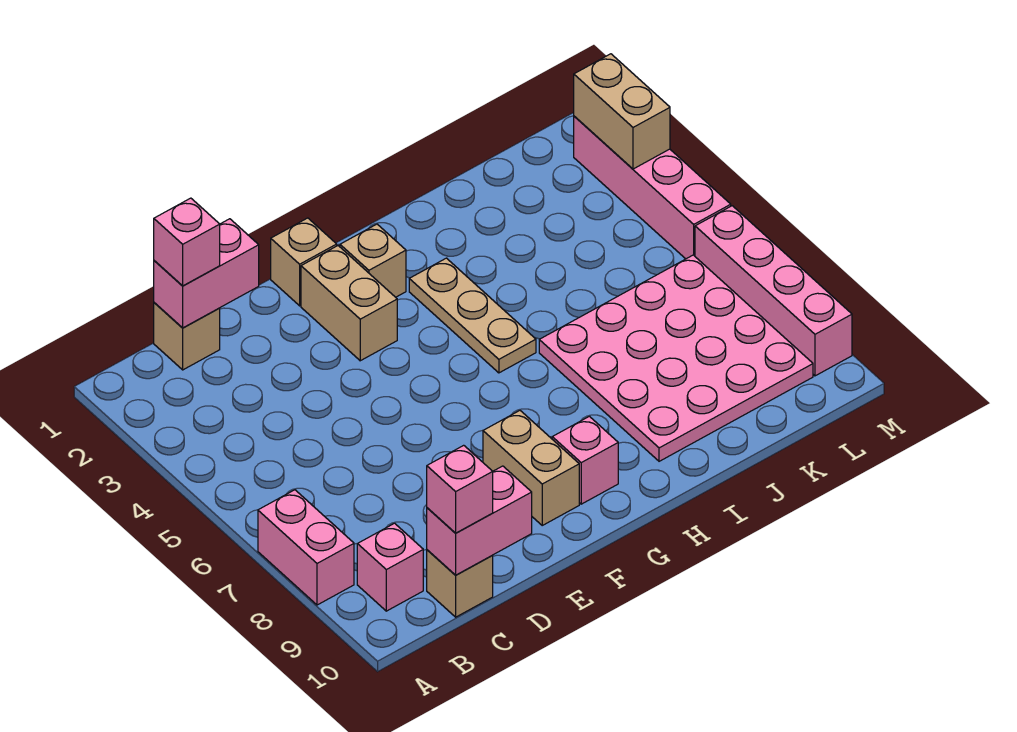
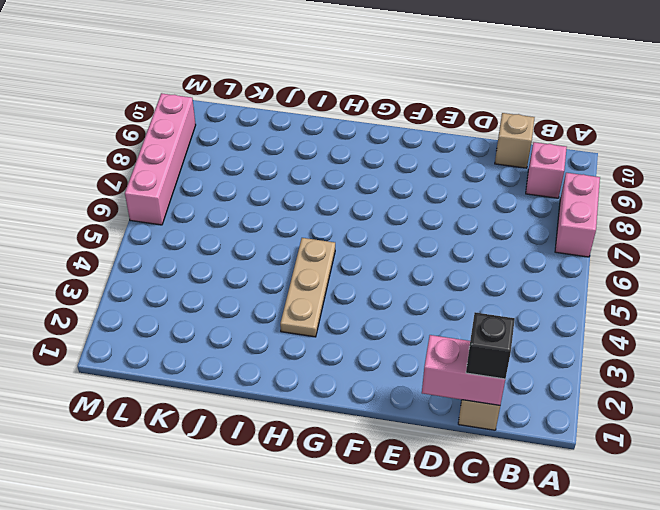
black brick C1 level 3 -> pink brick C1 level 3
none -> tan brick F1 level 1
none -> tan brick F2:F3 level 1
none -> tan brick F8:F9 level 1

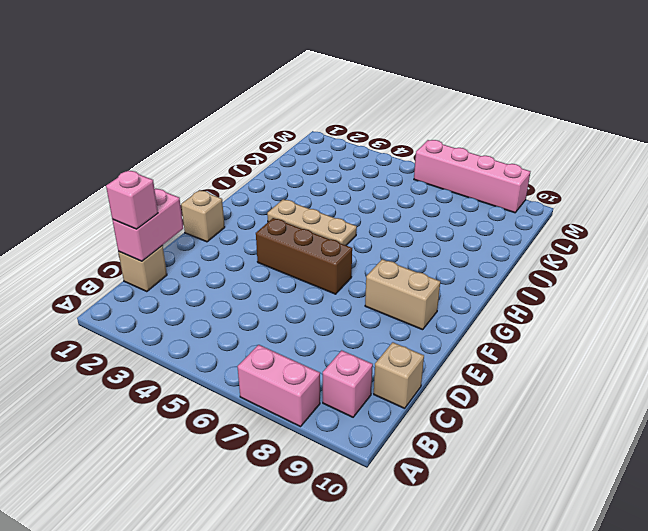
brown brick F4:F6 level 1 -> none
none -> tan brick F2:F3 level 1
none -> tan brick G2 level 1
none -> pink brick G9 level 1

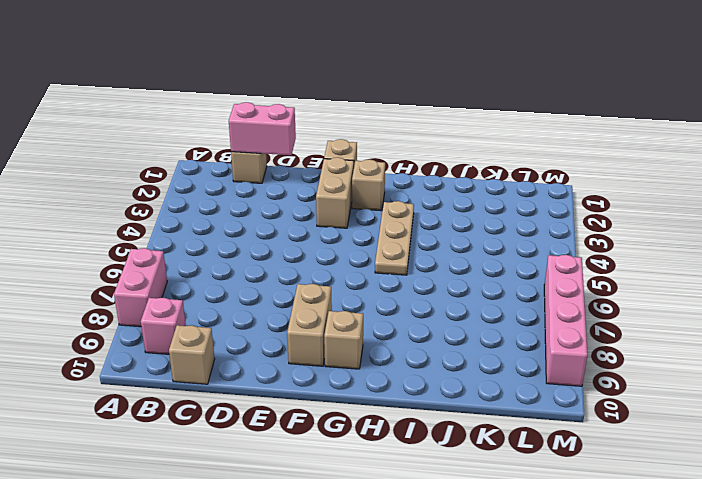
tan brick G9 level 1 -> pink brick G9 level 1
none -> pink plate I6:L9 level 1
none -> pink brick M2:M5 level 1
none -> pink brick C10:D10 level 2

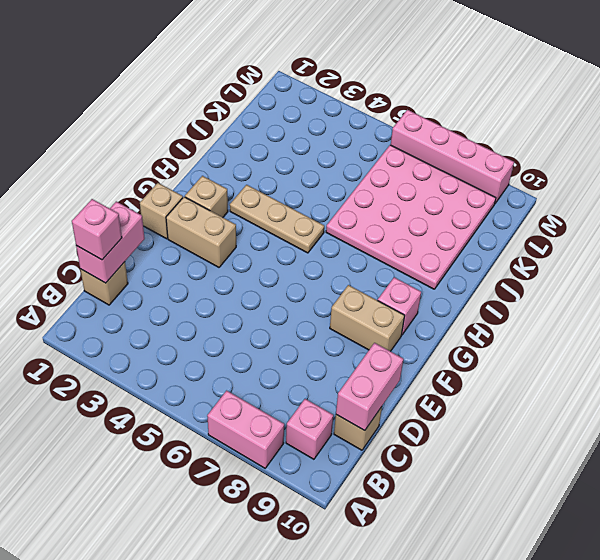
none -> pink brick M2:M5 level 1
none -> tan brick M2:M3 level 2
none -> pink brick C10 level 3

